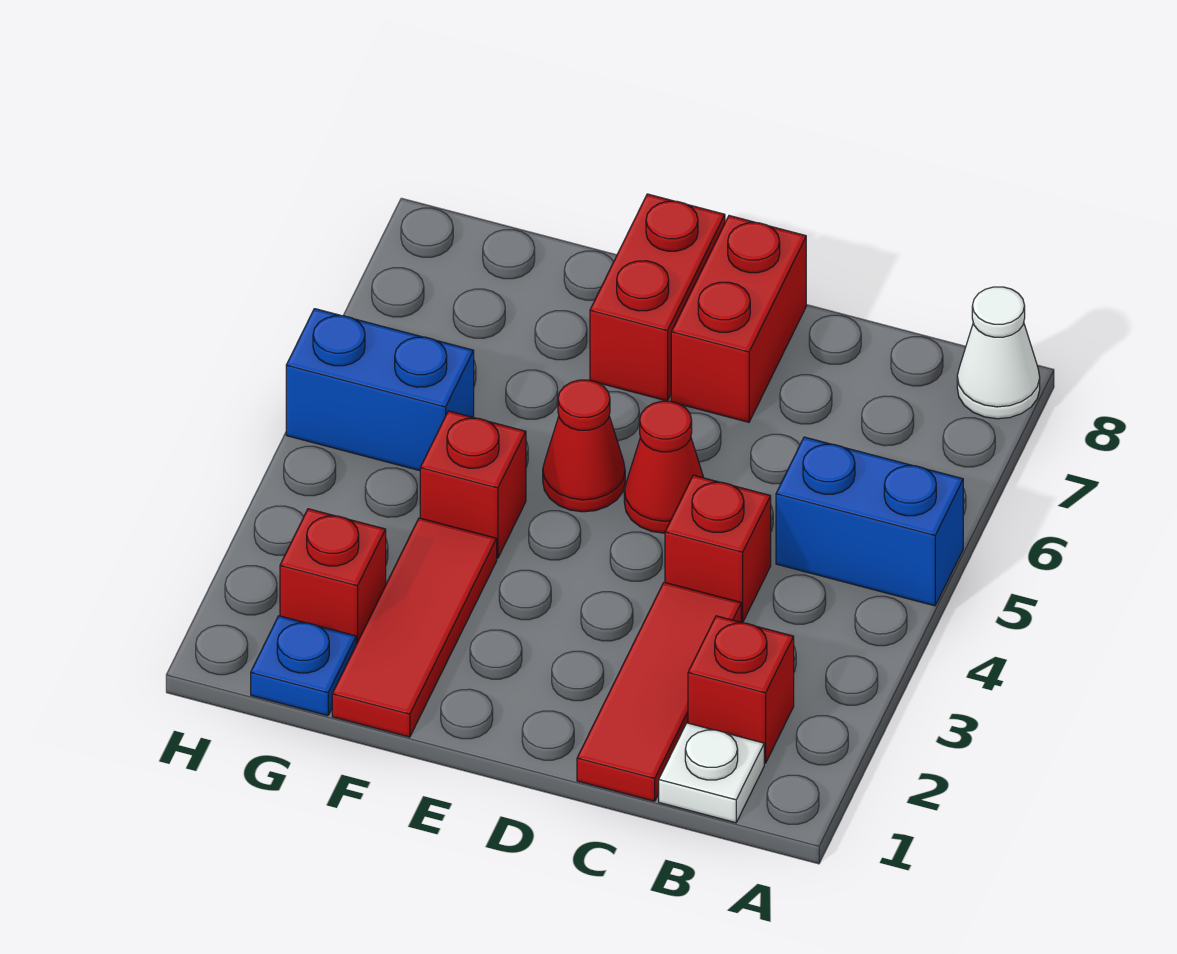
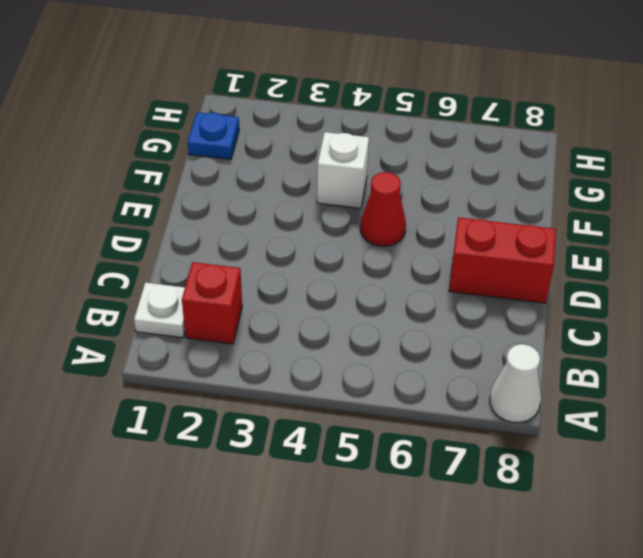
white brick F4 level 1 -> red brick F4 level 1
none -> blue brick A5:B5 level 1
none -> red tile C1:C3 level 1
none -> red brick C4 level 1

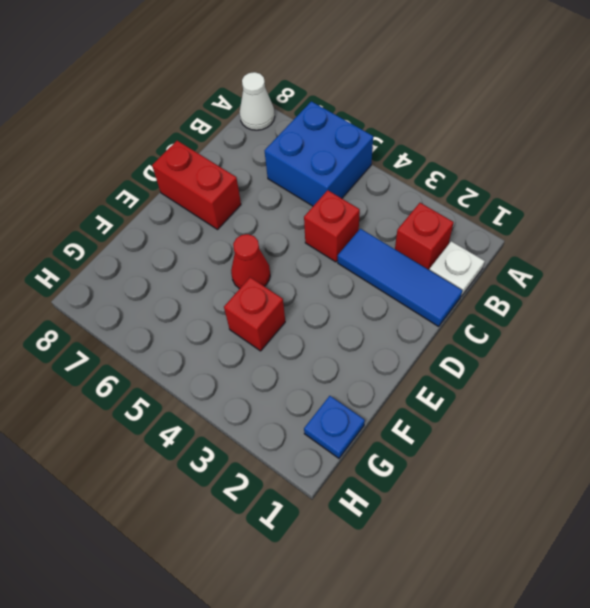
blue brick A5:B6 level 1 -> blue brick A5:B5 level 1
blue tile C1:C3 level 1 -> red tile C1:C3 level 1
none -> red cone D5 level 1
none -> red brick E7:E8 level 1
none -> red tile F1:F3 level 1

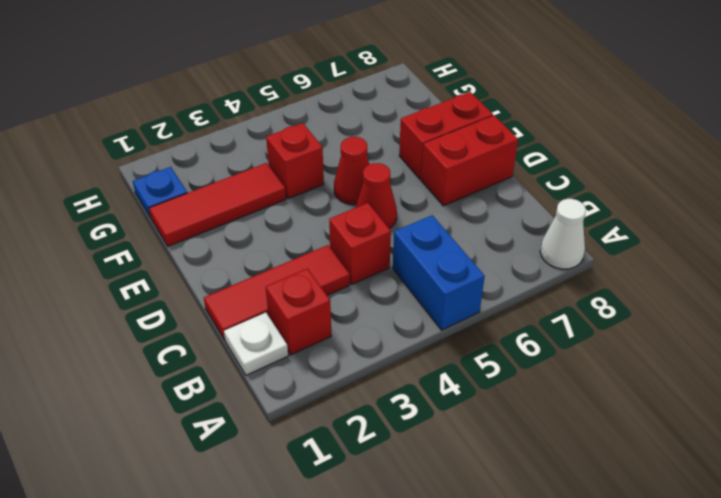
none -> red brick G2 level 1
none -> blue brick G5:H5 level 1

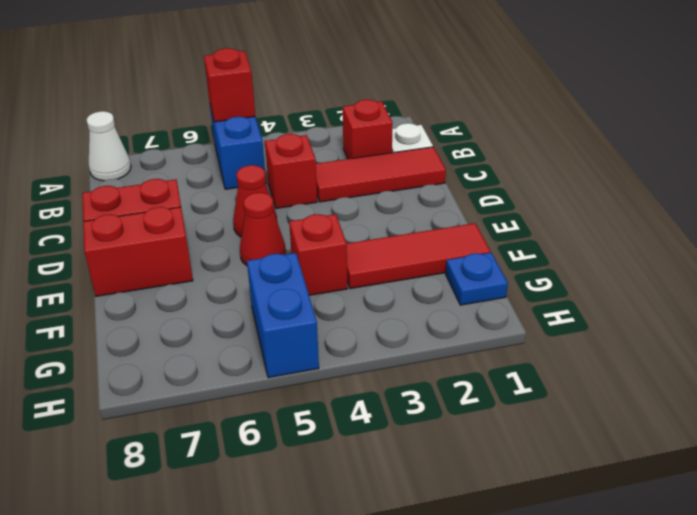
red brick A5 level 2 -> red brick G2 level 1

